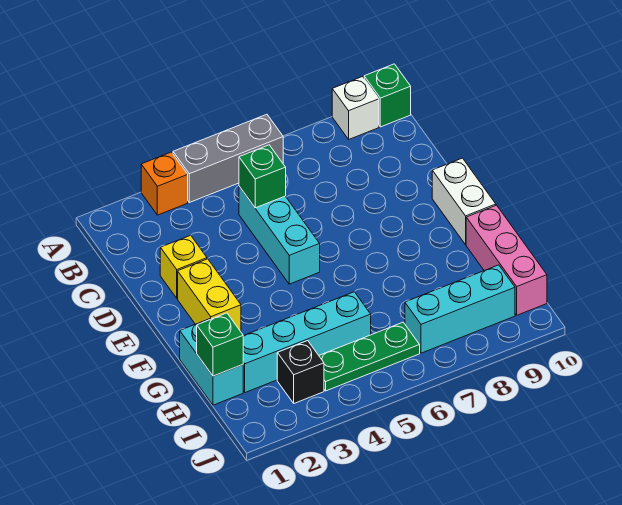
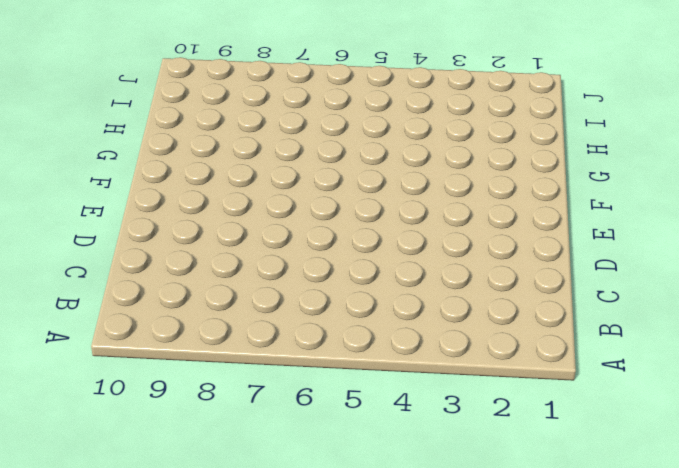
none -> orange brick A3 level 1
none -> grey brick A4:A6 level 1
none -> white brick A9 level 1

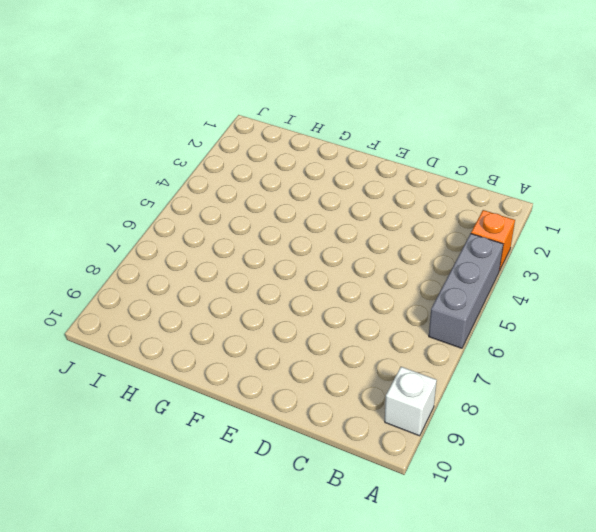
none -> green brick A10 level 1
none -> cyan brick C5:E5 level 1
none -> yellow brick D2 level 1

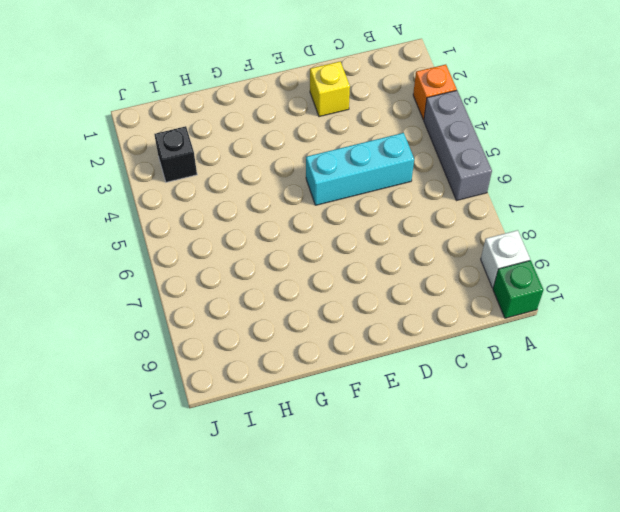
none -> yellow brick E2:F2 level 1
none -> white brick E10:F10 level 1
none -> cyan brick G1:H1 level 1

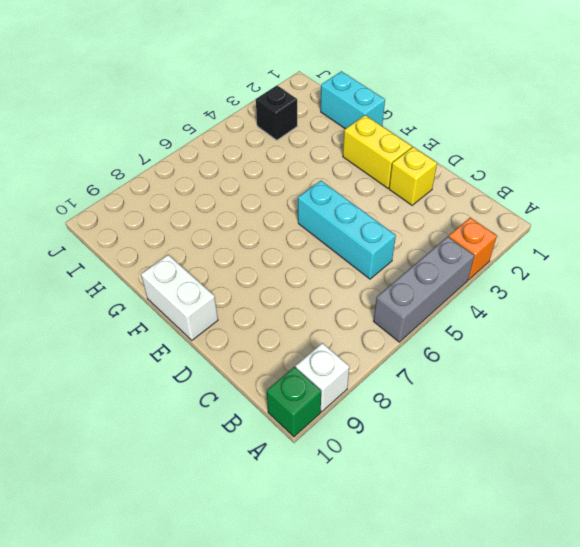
none -> pink brick G10:I10 level 1
none -> cyan brick H2:H5 level 1
none -> green plate I4:I6 level 1

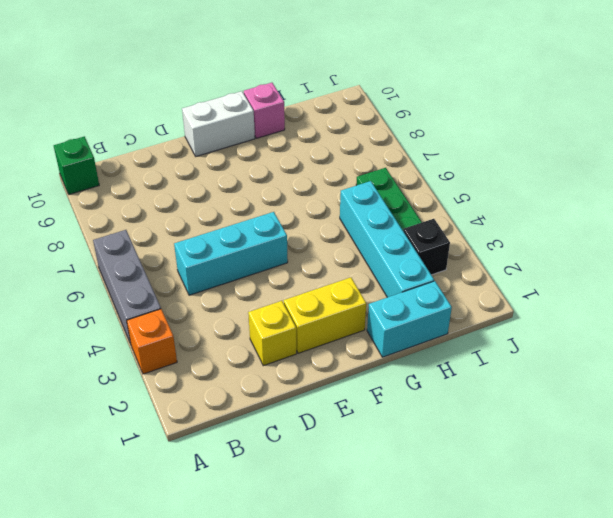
pink brick G10 level 1 -> pink brick G10:I10 level 1
none -> white brick A9 level 1
none -> cyan brick I7:I9 level 1
none -> green brick C5 level 2

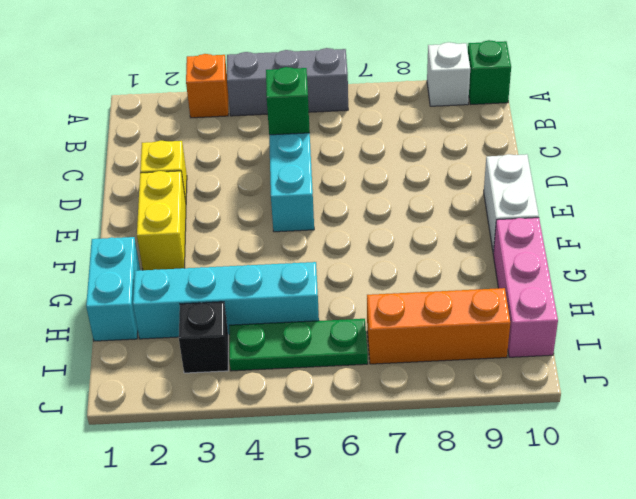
orange brick I7:I9 level 1 -> cyan brick I7:I9 level 1
none -> green brick H1 level 2

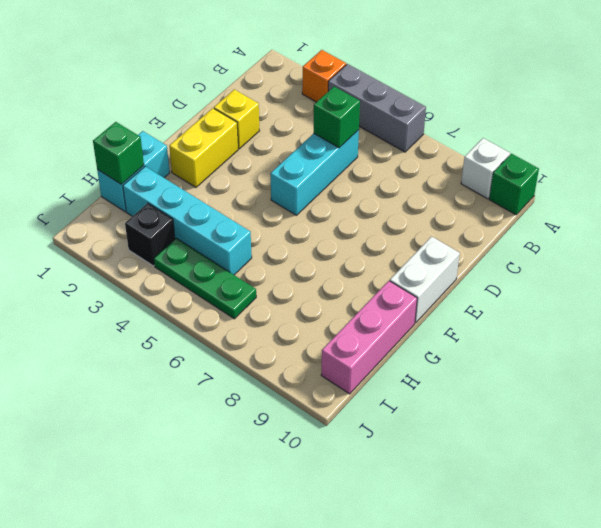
none -> cyan brick I7:I9 level 1

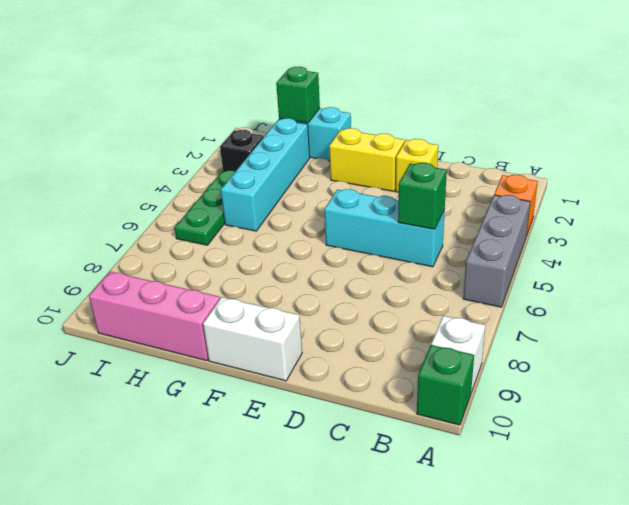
none -> cyan brick I7:I9 level 1

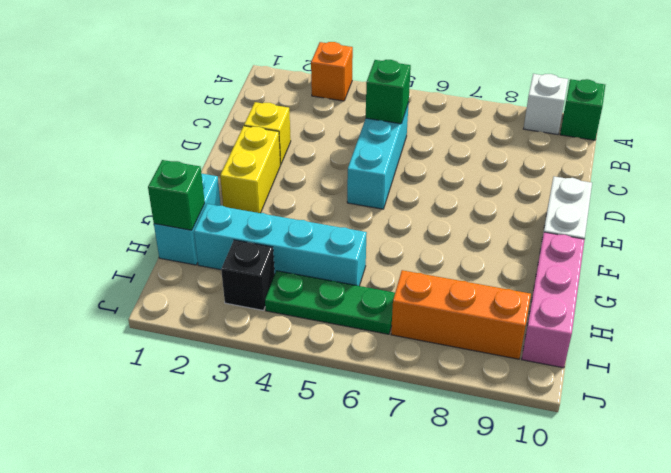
orange brick I7:I9 level 1 -> cyan brick I7:I9 level 1
none -> grey brick A4:A6 level 1

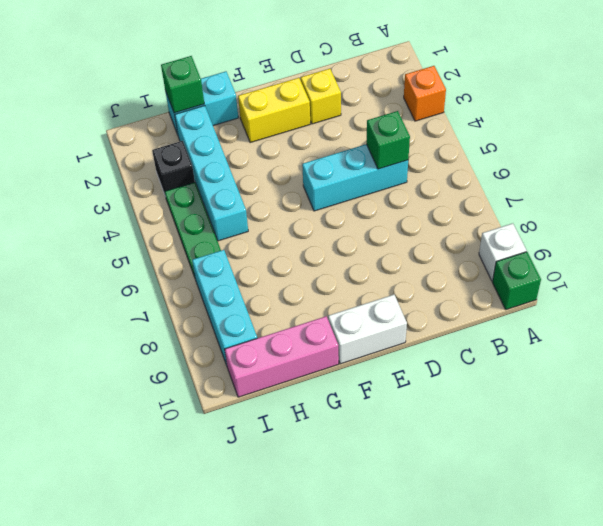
none -> grey brick A4:A6 level 1

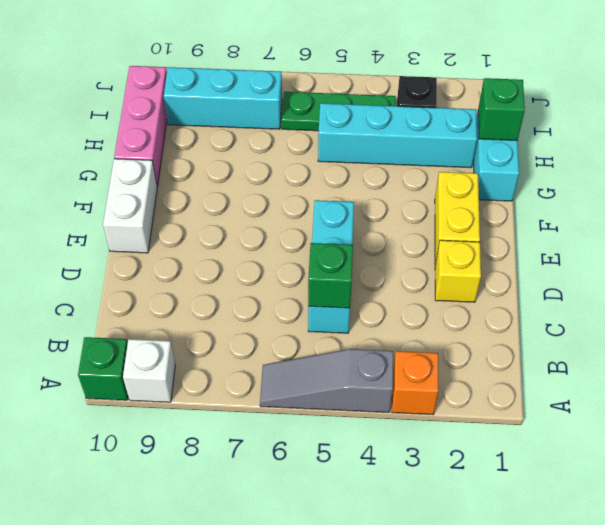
grey slope A4:A6 level 1 top 4 -> grey brick A4:A6 level 1

